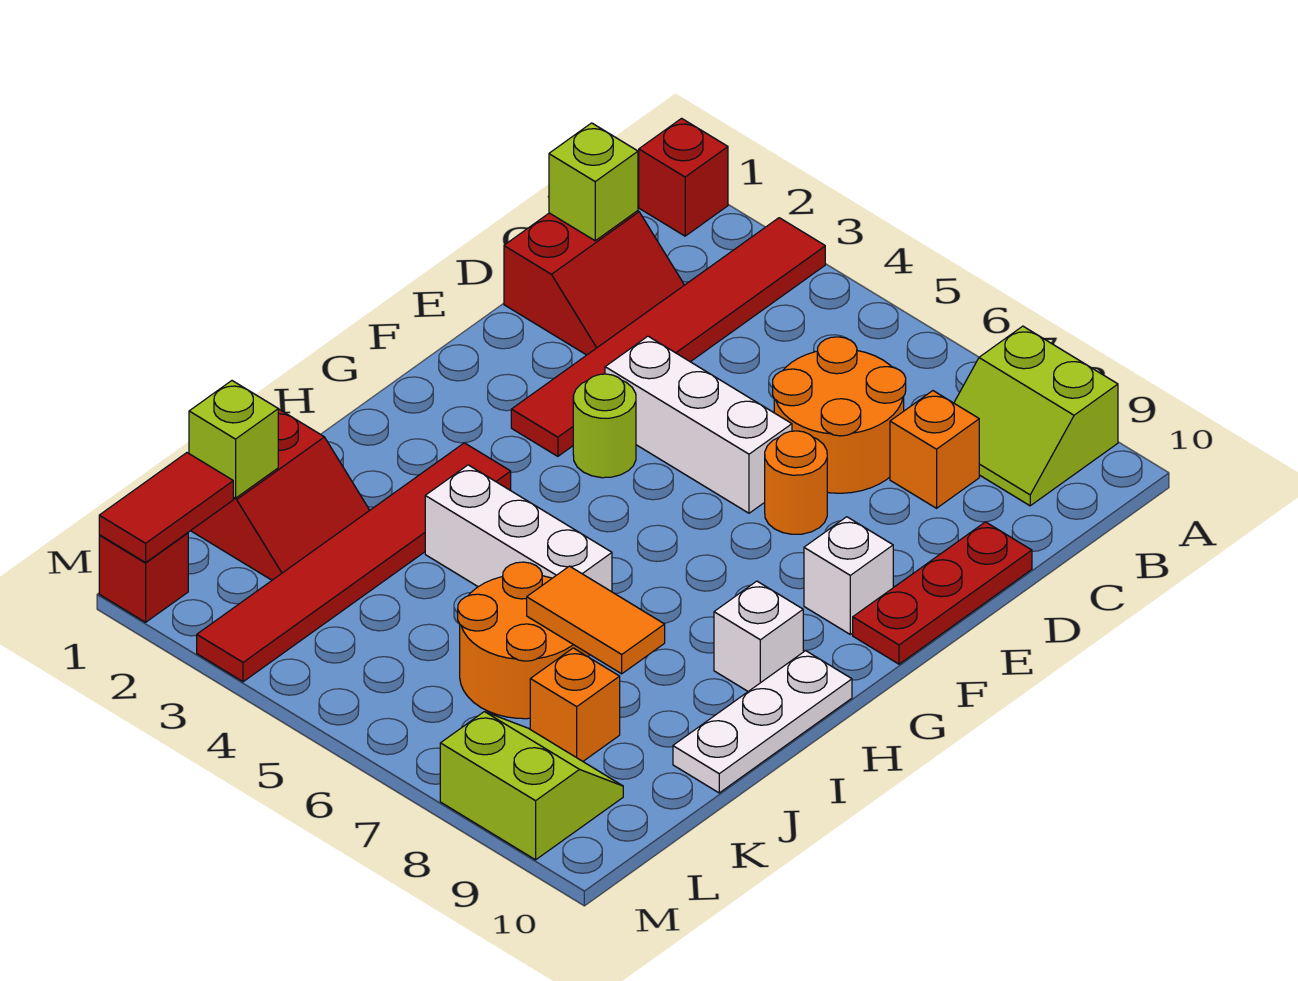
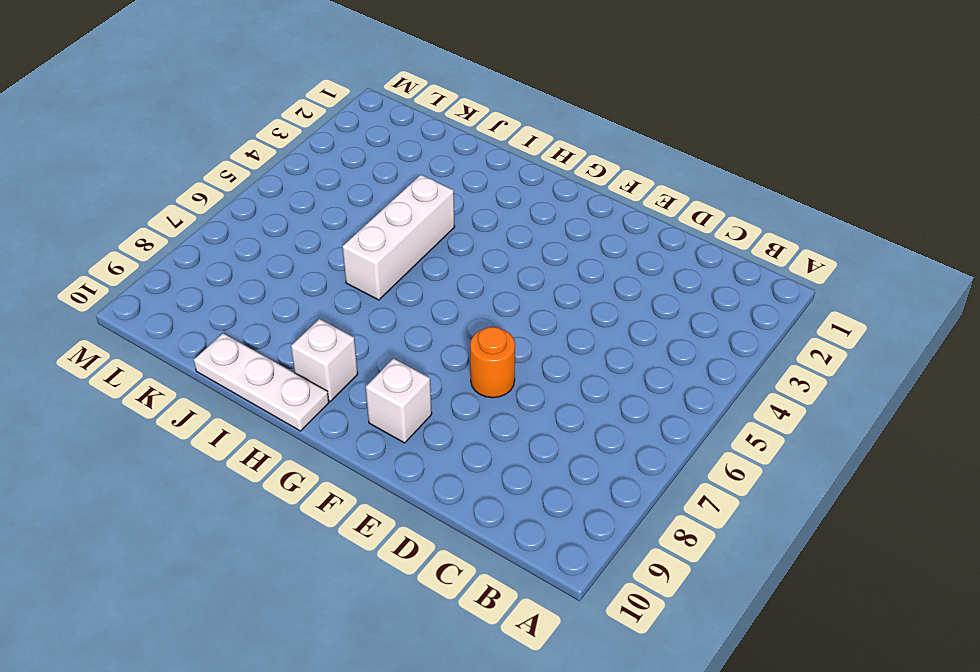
none -> red brick A1 level 1
none -> red tile A3:F3 level 1
none -> lime slope A8:B9 level 1 top A

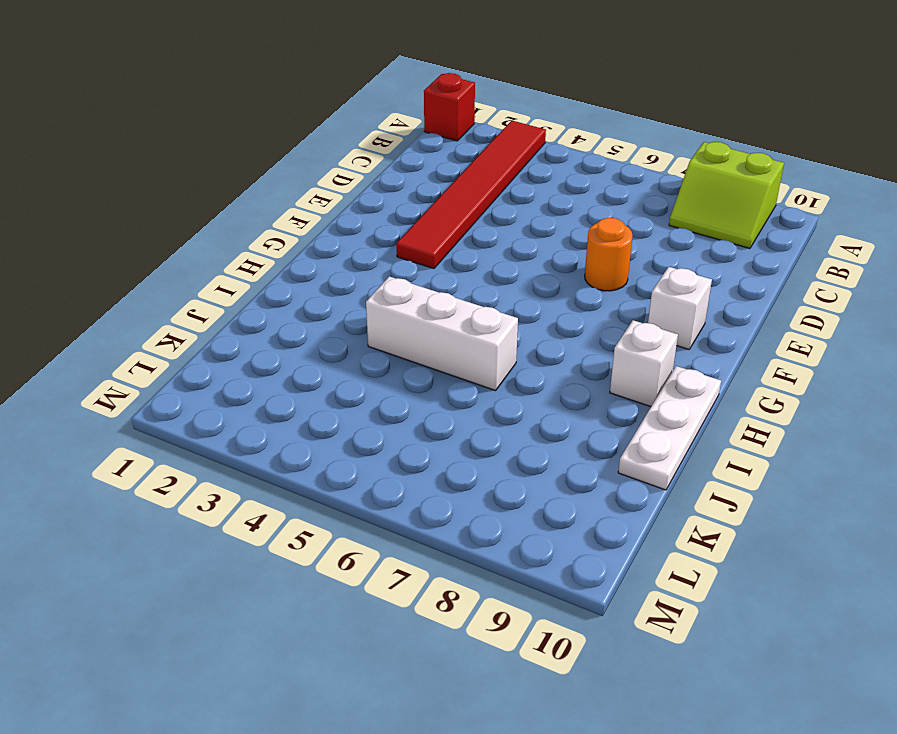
none -> red slope C1:D2 level 1 top 1
none -> orange round brick C6:D7 level 1
none -> orange brick C8 level 1

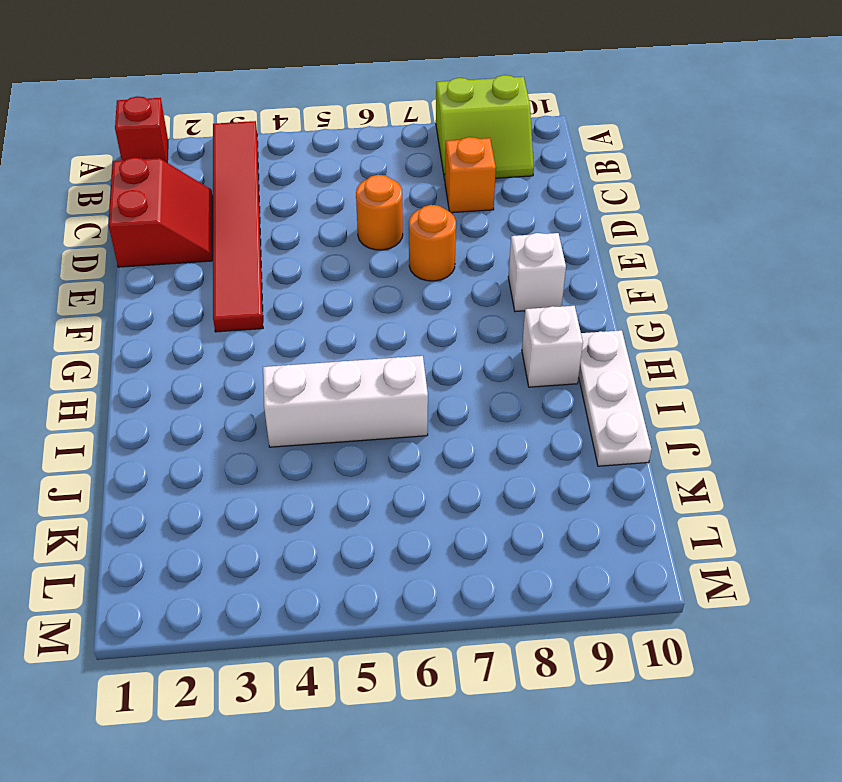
orange round brick D6 level 1 -> orange round brick C6:D7 level 1
none -> red plate D10:F10 level 1
none -> white brick E4:E6 level 1
none -> lime round brick F4 level 1

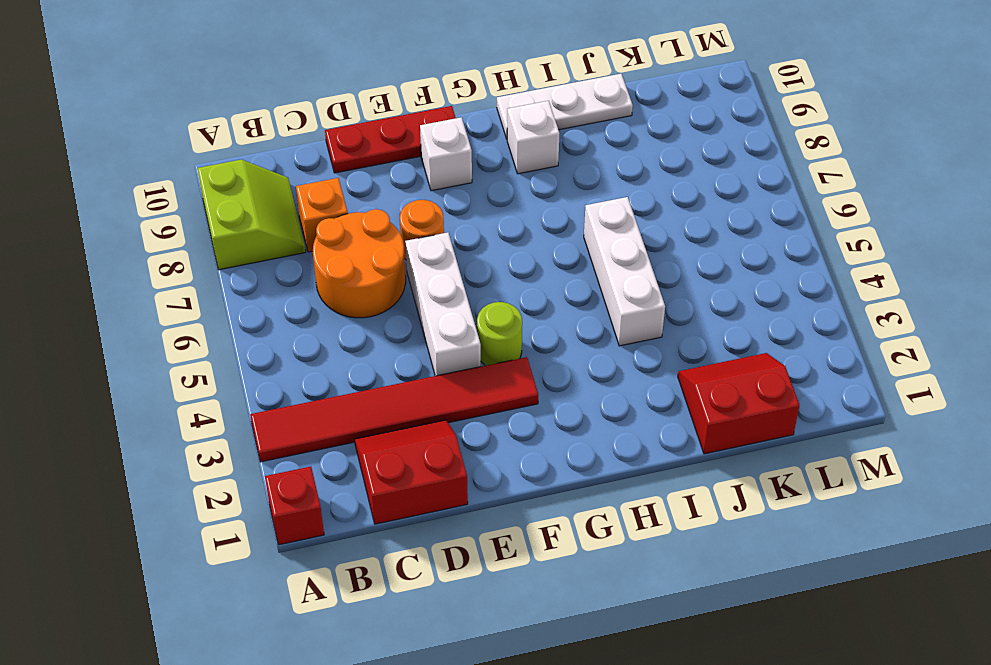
none -> red tile H3:M3 level 1
none -> orange round brick J6:K7 level 1
none -> orange brick K8 level 1

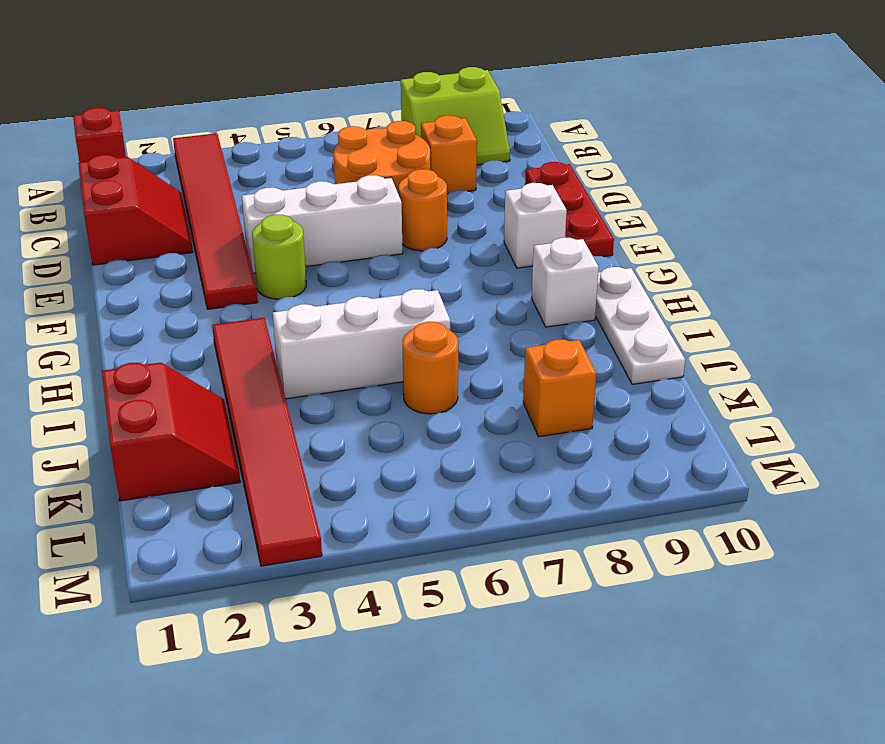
orange round brick J6 level 1 -> orange round brick J6:K7 level 1
none -> lime slope L8:M9 level 1 top M
none -> red brick M1 level 1
none -> lime brick C1 level 2

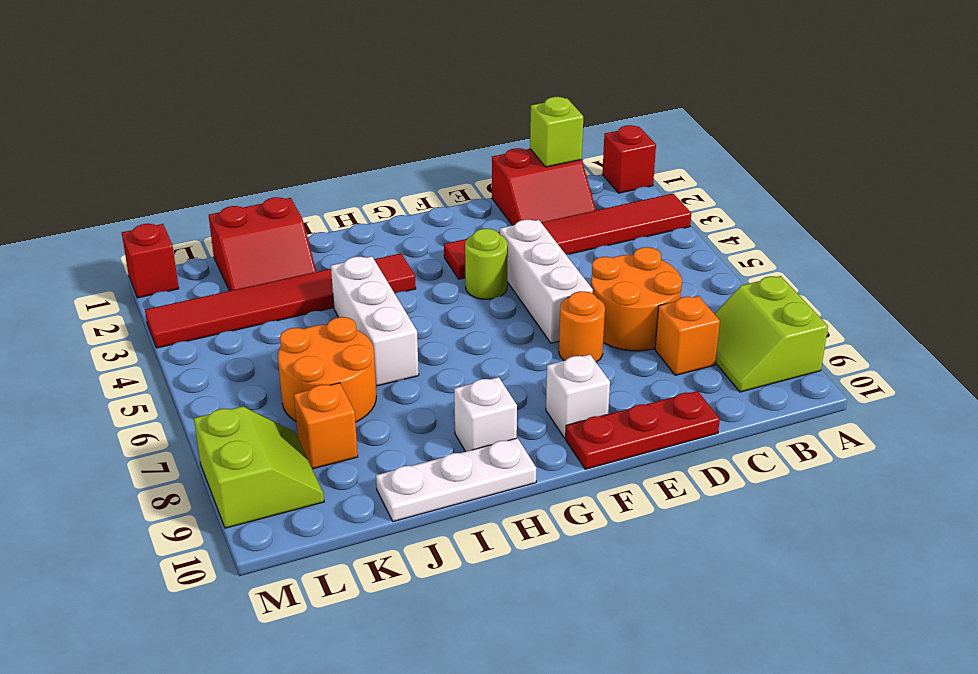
none -> orange tile J7:J8 level 2
none -> lime brick K1 level 2
none -> red tile L1:M1 level 2

